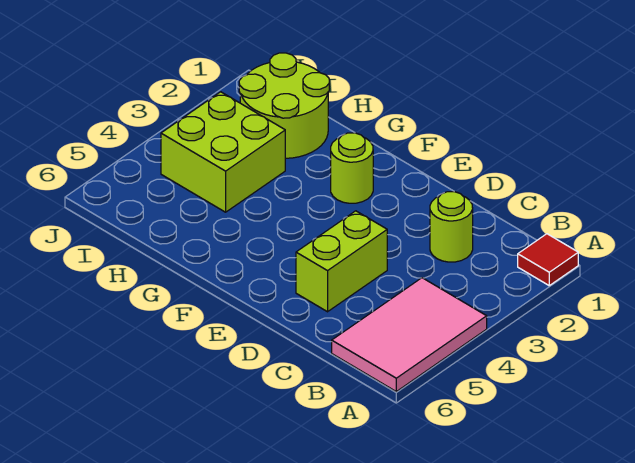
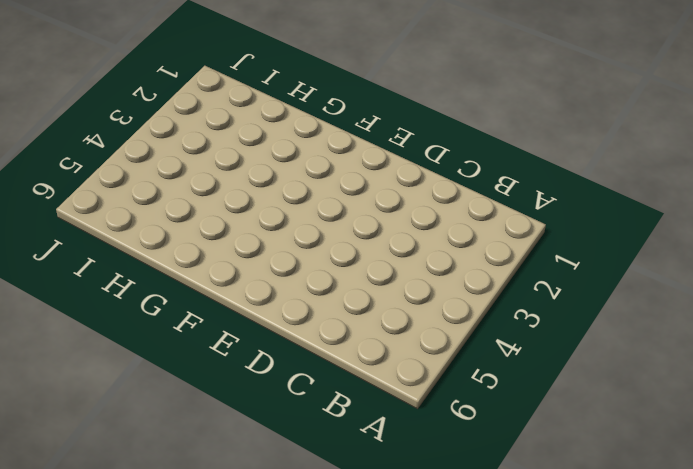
none -> red tile A1 level 1
none -> pink tile A4:B6 level 1

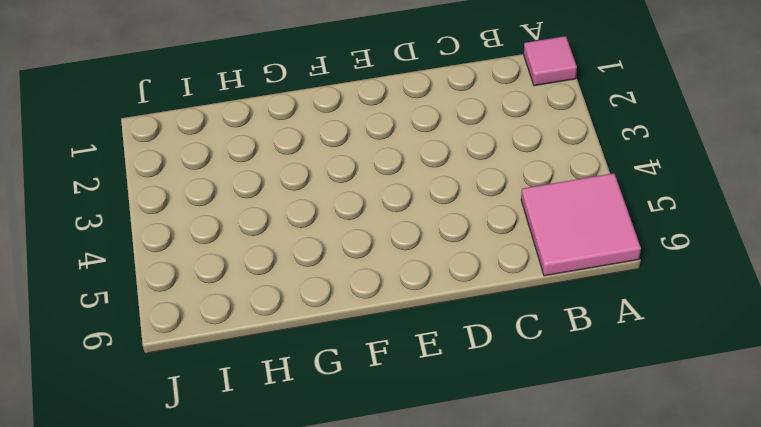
pink tile A1 level 1 -> red tile A1 level 1
pink tile A5:B6 level 1 -> pink tile A4:B6 level 1
none -> lime round brick C2 level 1
none -> lime brick D4:D5 level 1

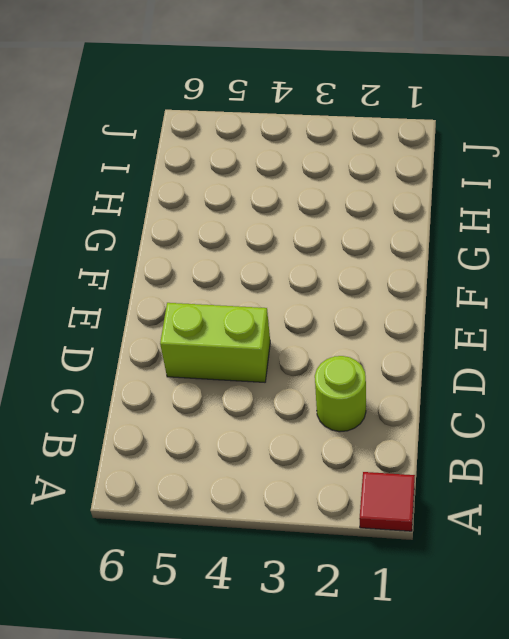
none -> pink tile A4:B6 level 1
none -> lime round brick F2 level 1

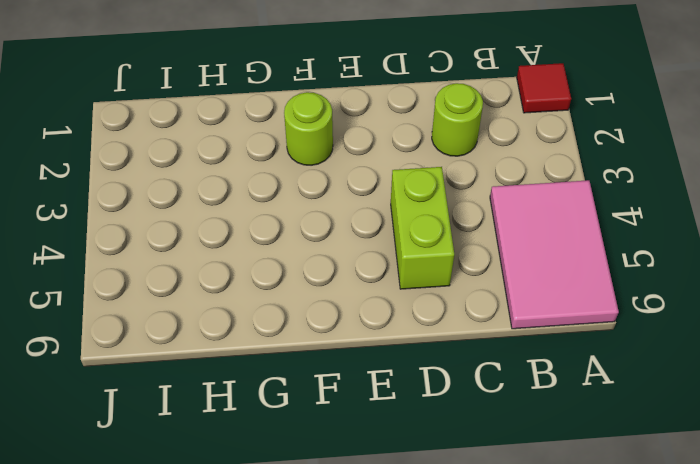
none -> lime round brick H1:I2 level 1
none -> lime brick H3:I4 level 1

